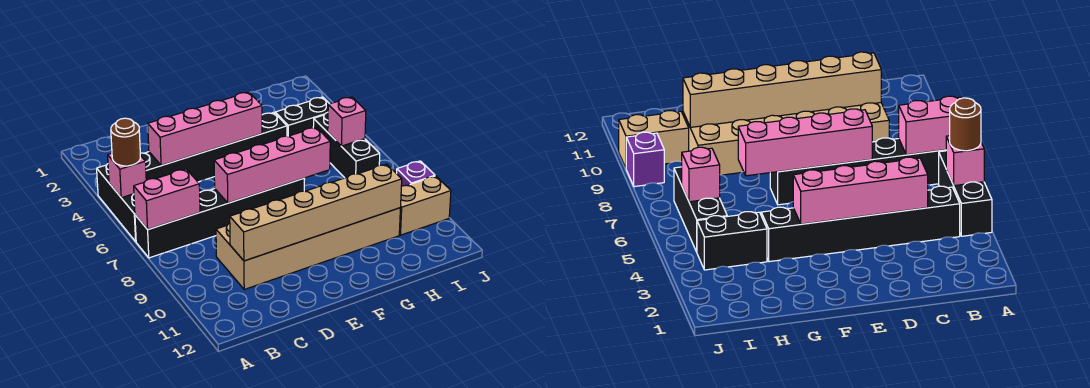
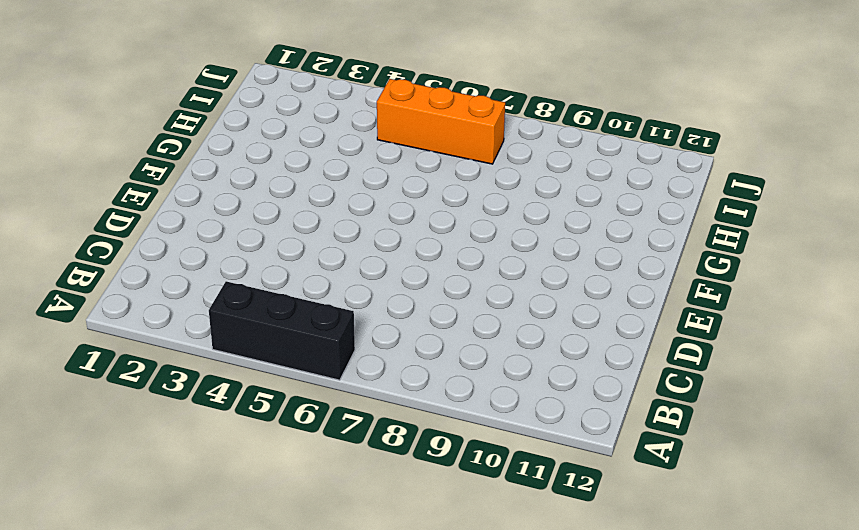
orange brick I5:I7 level 1 -> black brick I5:I7 level 1
none -> black brick A7:F7 level 1
none -> black brick B4:G4 level 1
none -> tan brick C9:H10 level 1

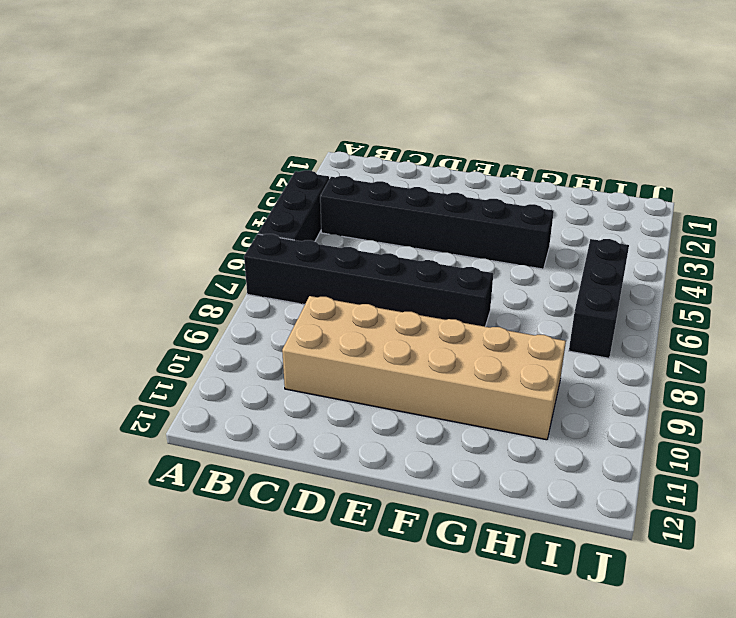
none -> black brick H4:I4 level 1
none -> tan brick I10:J10 level 1
none -> purple brick J9 level 1

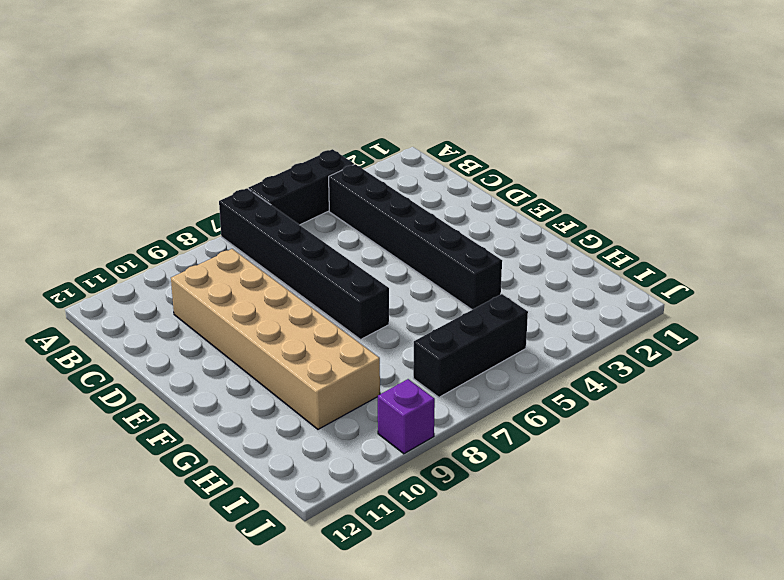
none -> black brick H4:I4 level 1
none -> tan brick I10:J10 level 1
none -> pink brick A5 level 2

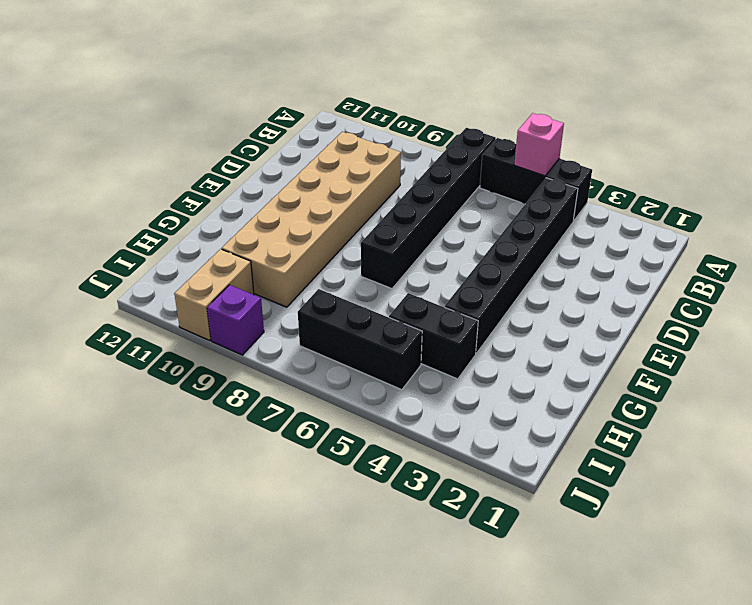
black brick H4:H5 level 1 -> black brick H4:I4 level 1
none -> pink brick A7:B7 level 2
none -> pink brick C4:F4 level 2
none -> tan brick C10:H10 level 2

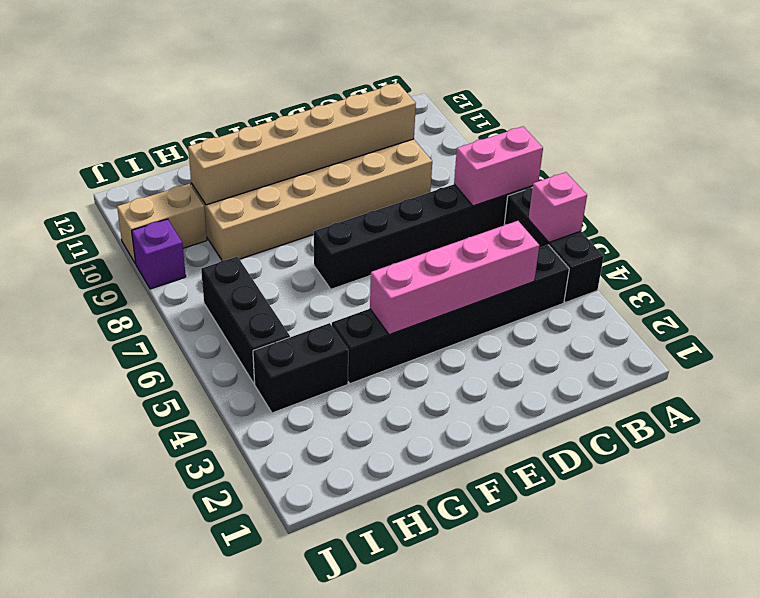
none -> pink brick D7:G7 level 2
none -> pink brick I6 level 2
none -> brown round brick A5 level 3

